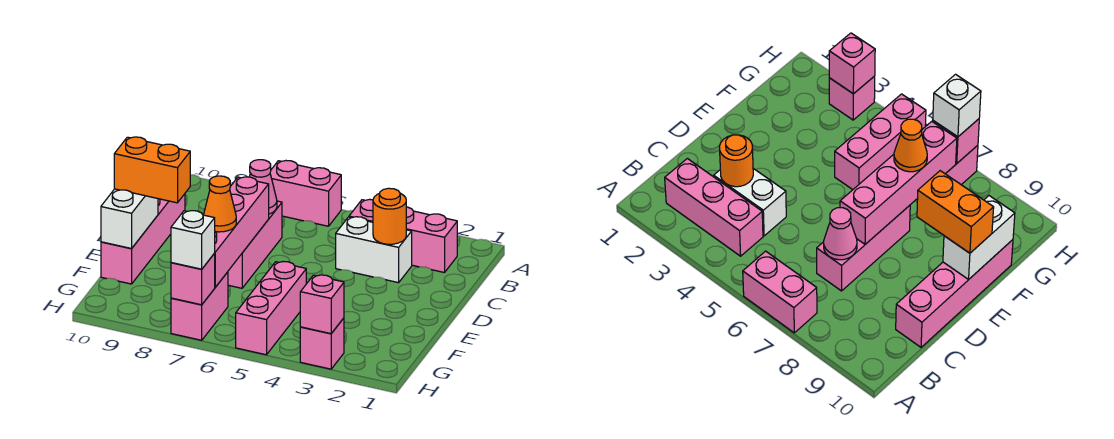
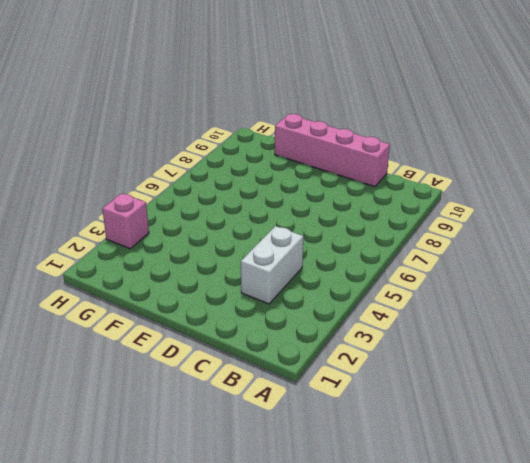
none -> pink brick A6:A7 level 1
none -> pink brick B2:B4 level 1
none -> pink brick C7:E7 level 1

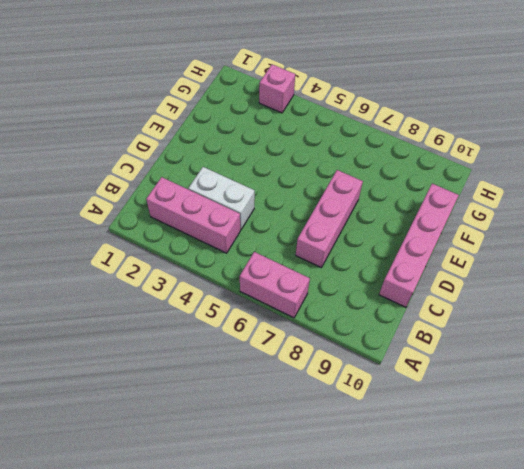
none -> pink brick F5:H5 level 1
none -> pink brick G7:H7 level 1
none -> orange round brick C3 level 2

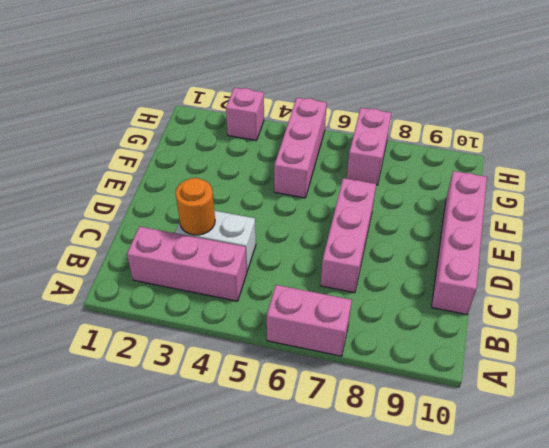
none -> pink cone C7 level 2
none -> pink brick D7:G7 level 2
none -> white brick E10:F10 level 2

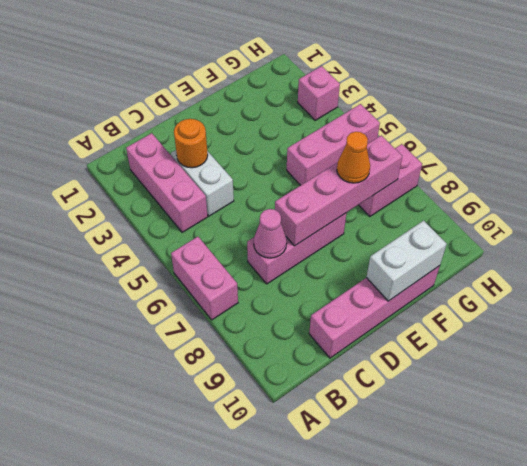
none -> pink brick H3 level 2
none -> pink brick H7 level 2
none -> orange brick E9:E10 level 3

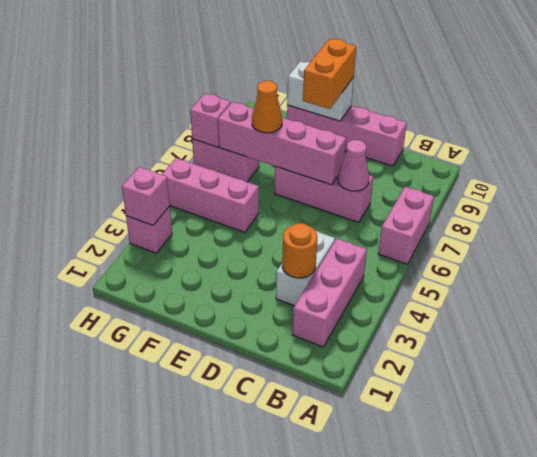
none -> white brick H7 level 3

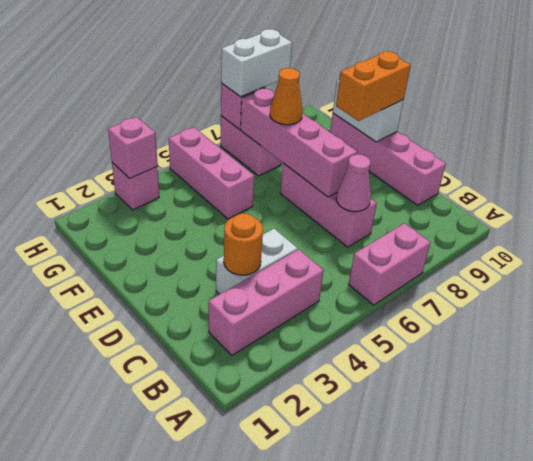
white brick H7:H8 level 3 -> white brick H7 level 3

